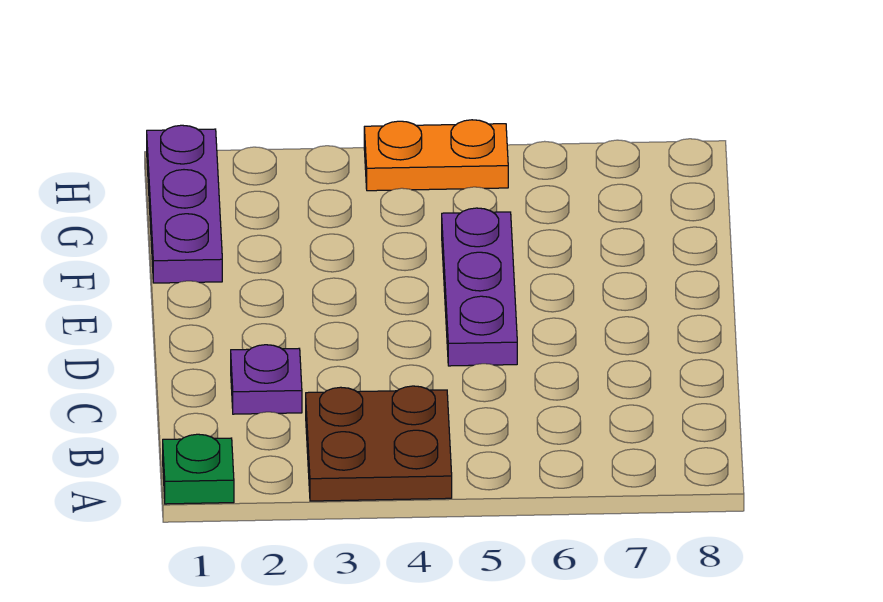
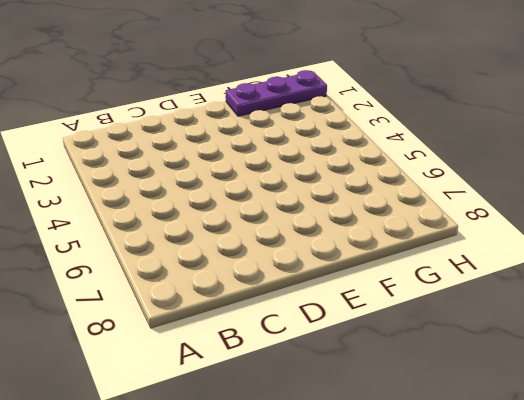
none -> green plate A1 level 1
none -> brown plate A3:B4 level 1

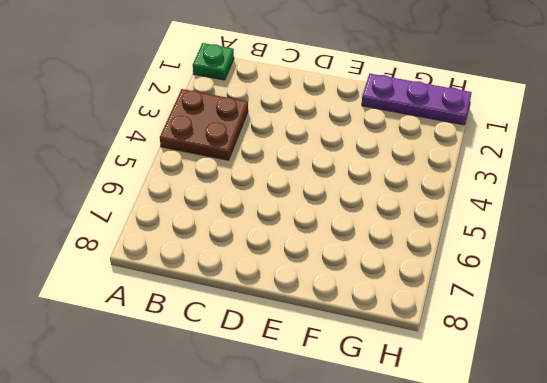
none -> purple plate C2 level 1
none -> purple plate D5:F5 level 1

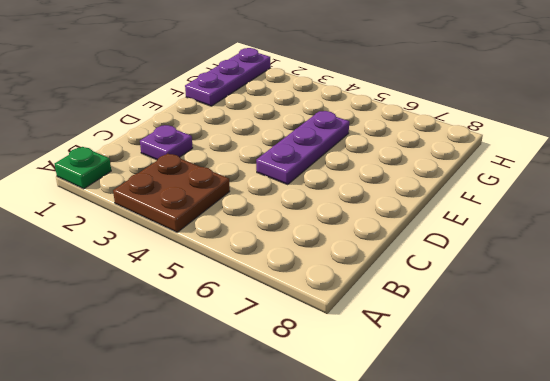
none -> orange plate H4:H5 level 1

